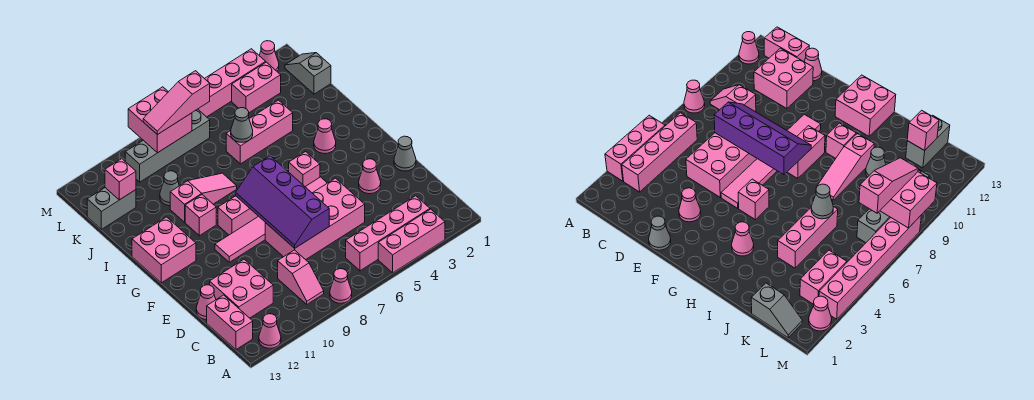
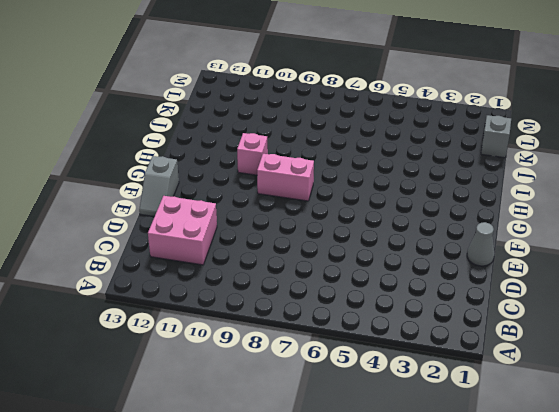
grey slope E13:F13 level 1 top F -> none
none -> pink brick A3:A5 level 1
none -> pink cone A8 level 1
none -> pink cone A12 level 1
none -> pink brick B3:B6 level 1

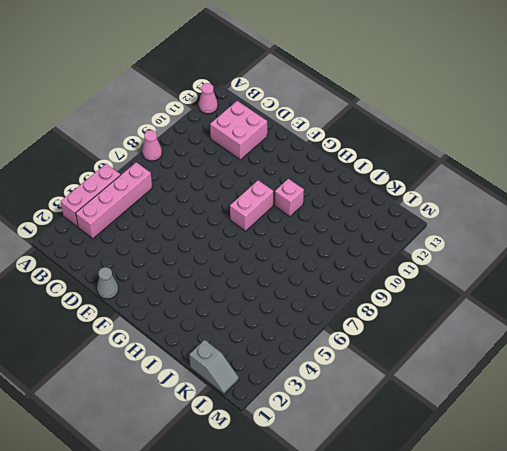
none -> pink slope B9:C9 level 1 top C
none -> pink brick B13:C13 level 1
none -> pink brick D5:E8 level 1
none -> pink cone D13 level 1

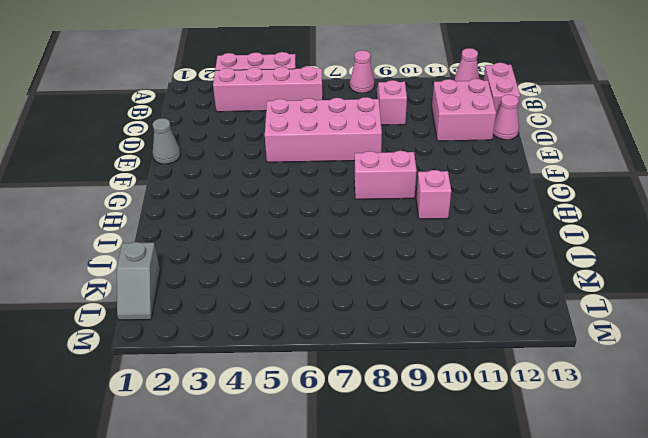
none -> pink cone E3 level 1
none -> pink tile F5:F10 level 1
none -> pink brick G5 level 1
none -> pink brick G12:H13 level 1

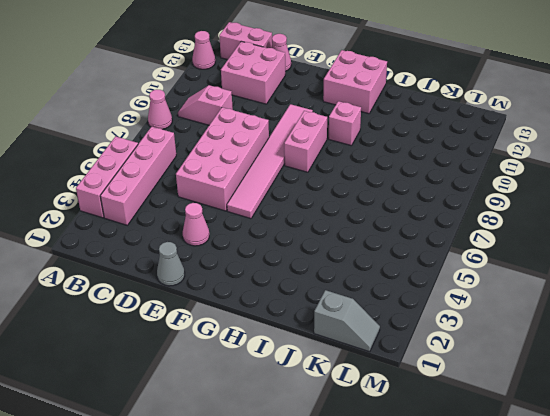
none -> pink brick G5 level 1
none -> pink cone H3 level 1
none -> pink slope I8:I10 level 1 top 10
none -> pink brick J4:J6 level 1

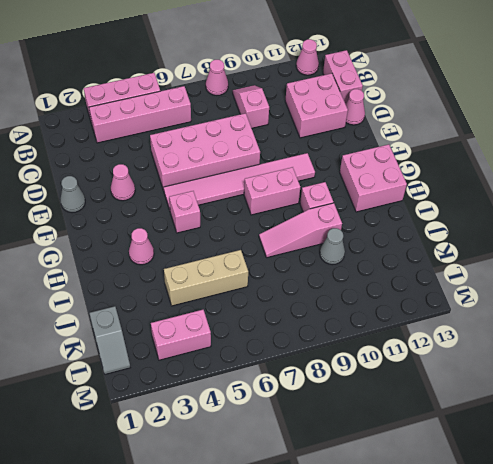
tan brick J4:J6 level 1 -> pink brick J4:J6 level 1
none -> grey brick K12:K13 level 1
none -> grey brick L7:L10 level 1
none -> pink cone M2 level 1
none -> pink brick M3:M8 level 1

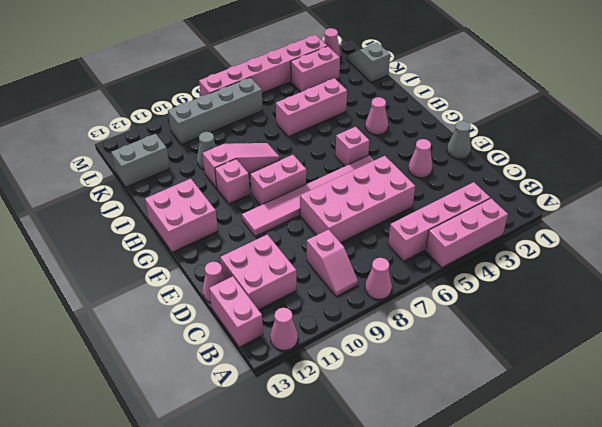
none -> purple slope D7:G8 level 2 top 7
none -> grey cone J6 level 2
none -> pink brick K12 level 2
none -> pink brick L8:M9 level 2

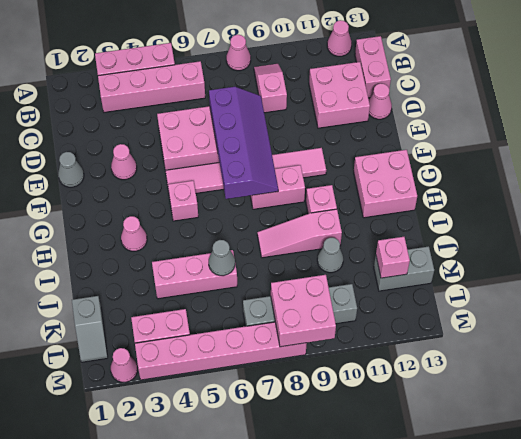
none -> pink slope L7:L9 level 3 top 7

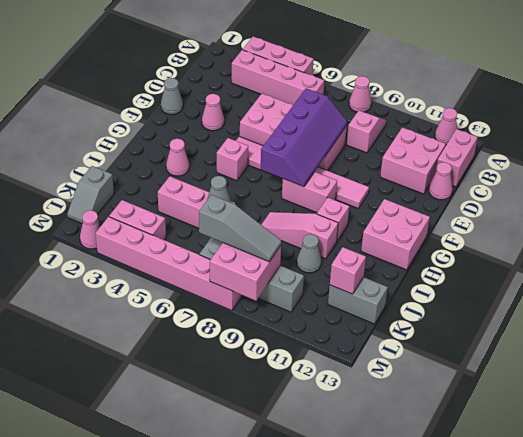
grey slope L7:L9 level 3 top 7 -> pink slope L7:L9 level 3 top 7

